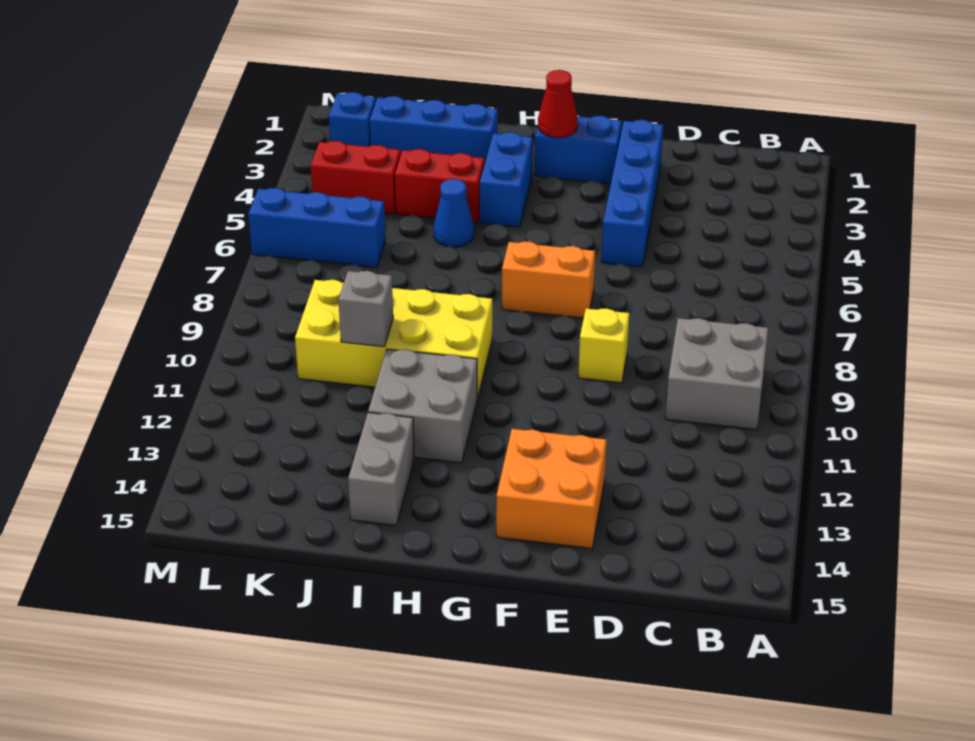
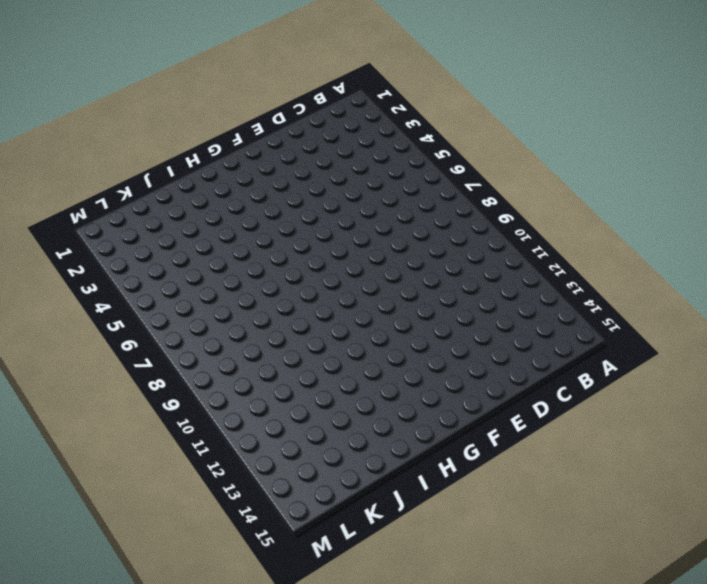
none -> grey brick B9:C10 level 1
none -> blue brick E2:E5 level 1
none -> yellow brick E9 level 1

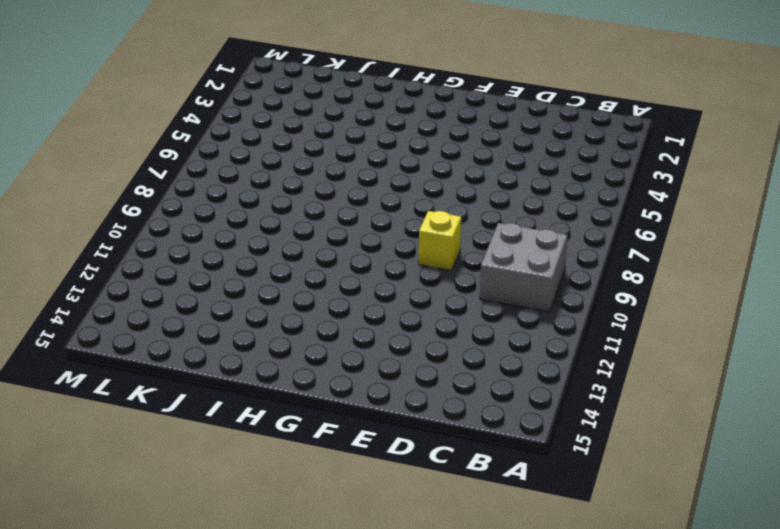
none -> blue brick E2:E5 level 1
none -> orange brick E13:F14 level 1
none -> blue brick F2:G2 level 1

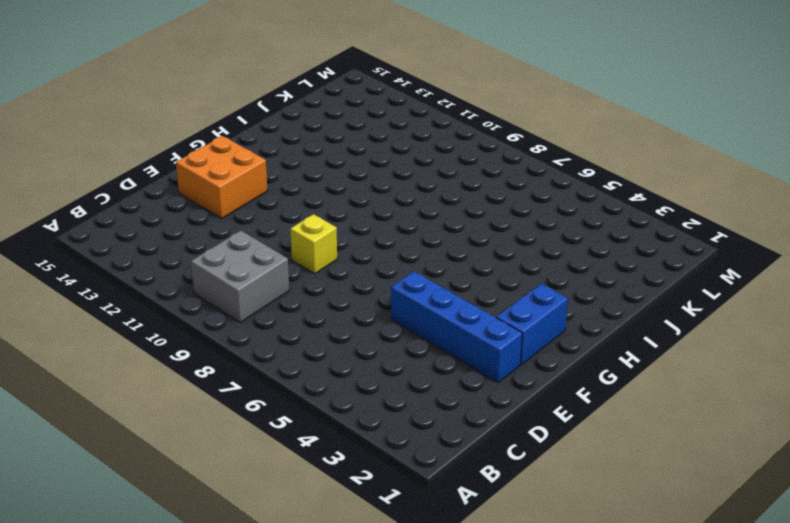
none -> orange brick F7:G7 level 1
none -> blue brick H3:H4 level 1
none -> yellow brick H9:K10 level 1

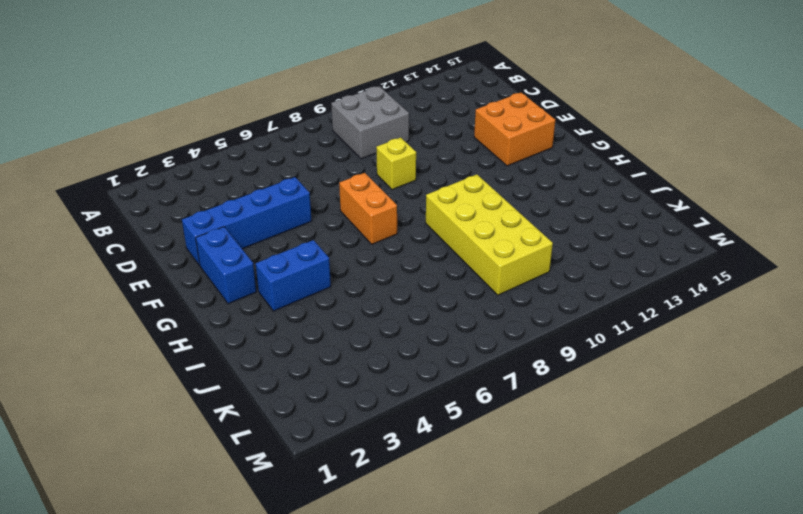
none -> grey brick H11:I12 level 1
none -> blue brick I2:K2 level 1
none -> red brick I4:J4 level 1

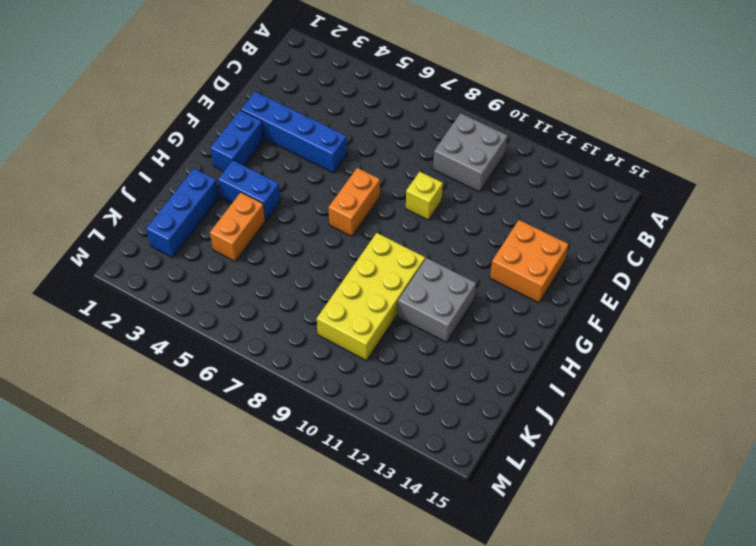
orange brick I4:J4 level 1 -> red brick I4:J4 level 1
none -> blue cone I5 level 1
none -> grey brick I13:I14 level 1
none -> red brick K4:L4 level 1

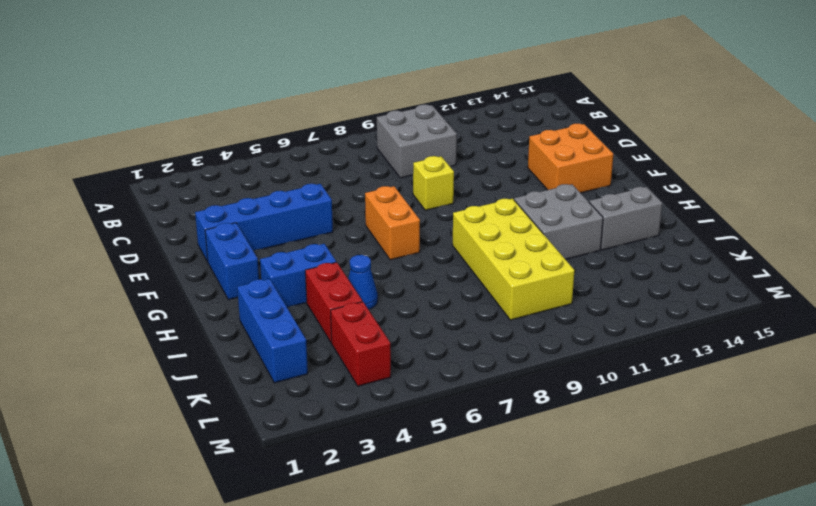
none -> blue brick K6:M6 level 1
none -> blue brick L2 level 1
none -> red cone G2 level 2

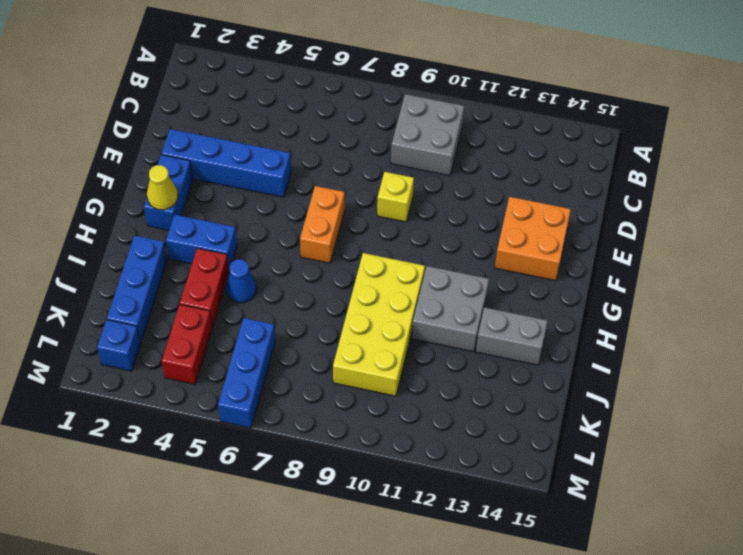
yellow cone G2 level 2 -> red cone G2 level 2
none -> grey brick J10 level 2

